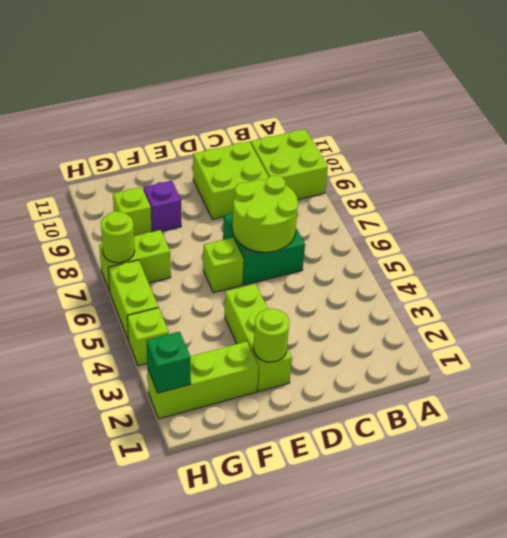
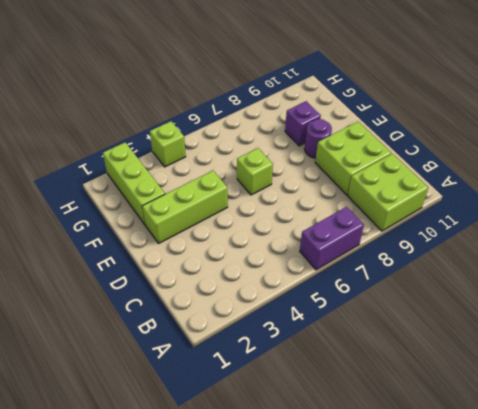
purple brick A6:A7 level 1 -> none
purple round brick E9 level 1 -> none
none -> green brick C6:D7 level 1
none -> lime brick G7:H7 level 1
none -> lime brick G9 level 1

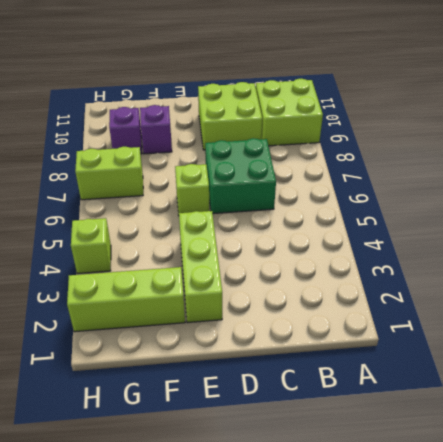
purple brick G9 level 1 -> lime brick G9 level 1
none -> lime brick H5:H6 level 1
none -> lime round brick C6:D7 level 2
none -> lime round brick E2 level 2

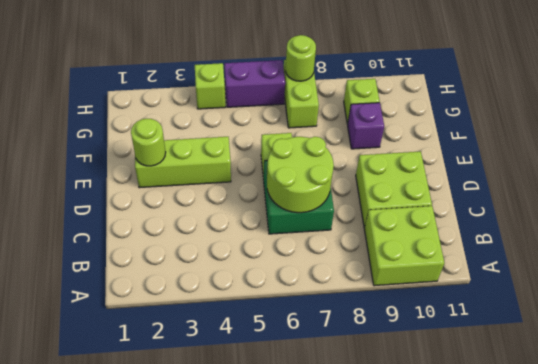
purple brick H5:H6 level 1 -> lime brick H5:H6 level 1
none -> lime brick F2:H2 level 1
none -> green brick H2 level 2

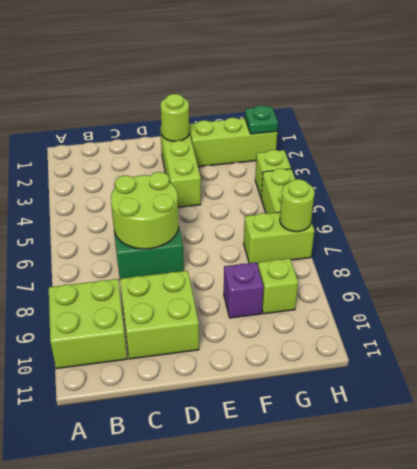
green plate H2 level 2 -> green brick H2 level 2
none -> lime brick E6 level 1

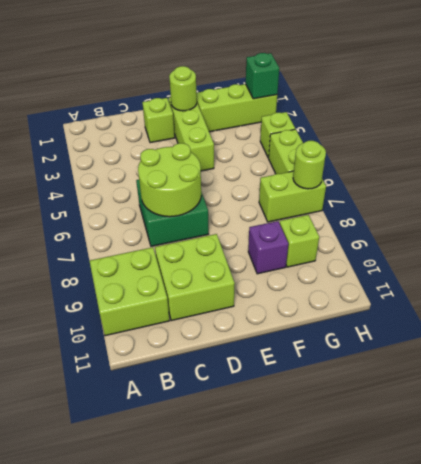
lime brick D2 level 1 -> lime brick E6 level 1

